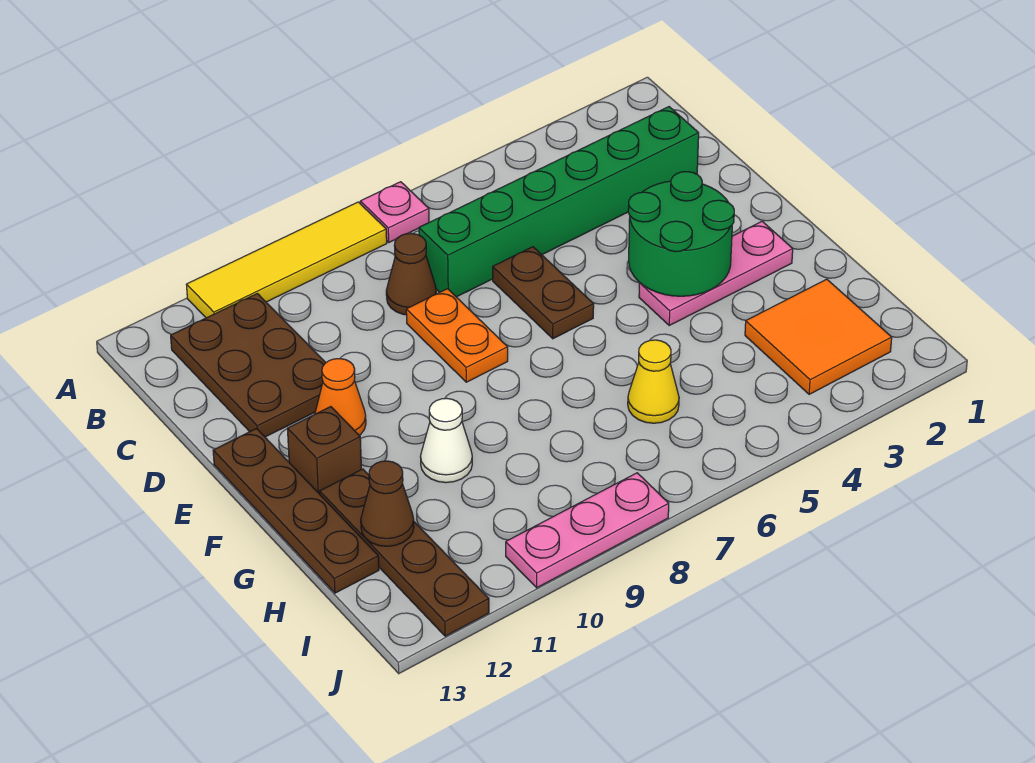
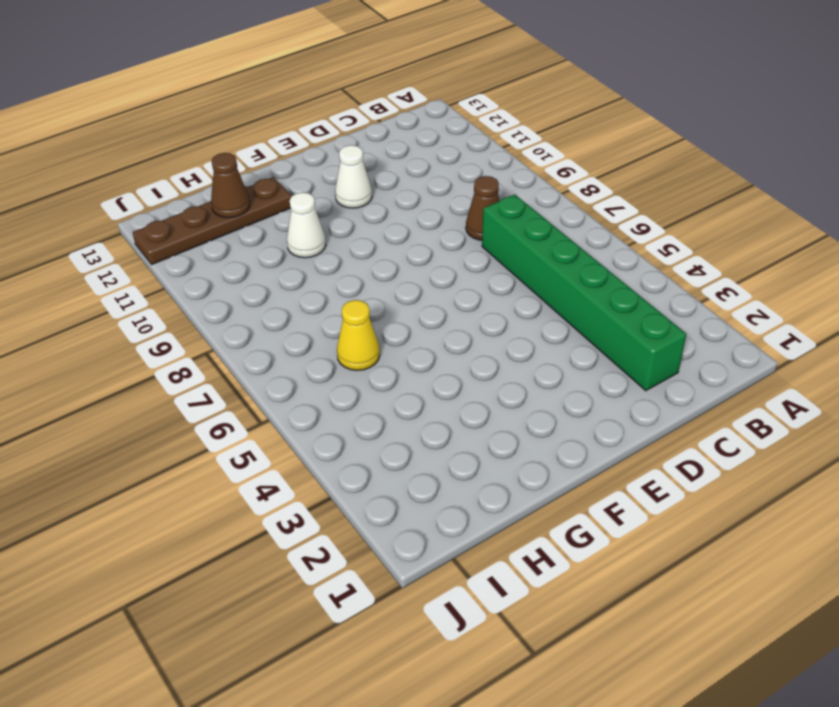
white cone E11 level 1 -> orange cone E11 level 1
none -> pink plate A7 level 1
none -> yellow tile A8:A11 level 1
none -> brown plate B11:D12 level 1

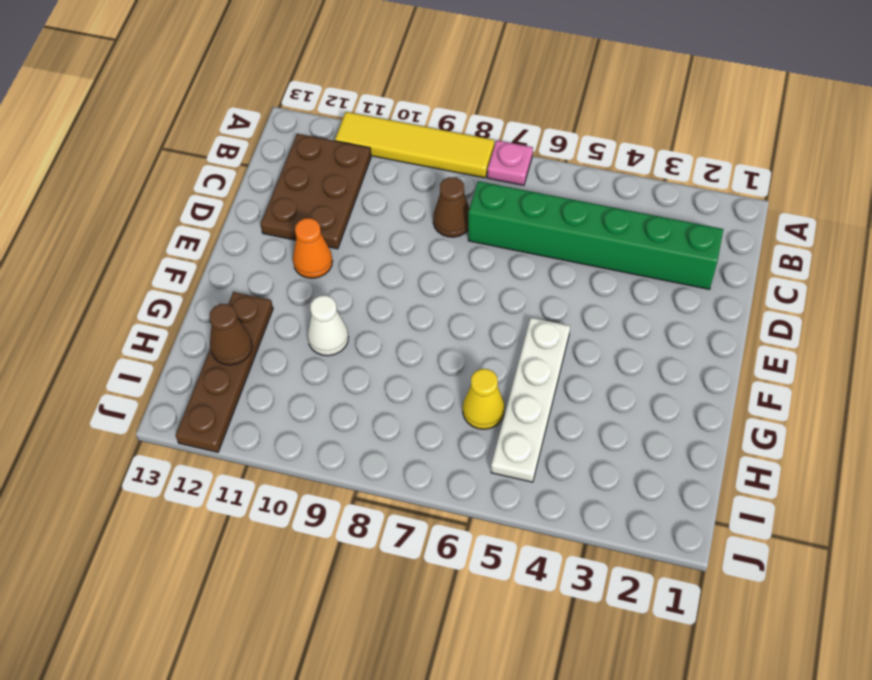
white plate F5:I5 level 1 -> none
none -> brown plate D6:E6 level 1
none -> orange plate D8:E8 level 1
none -> brown plate E13:H13 level 1

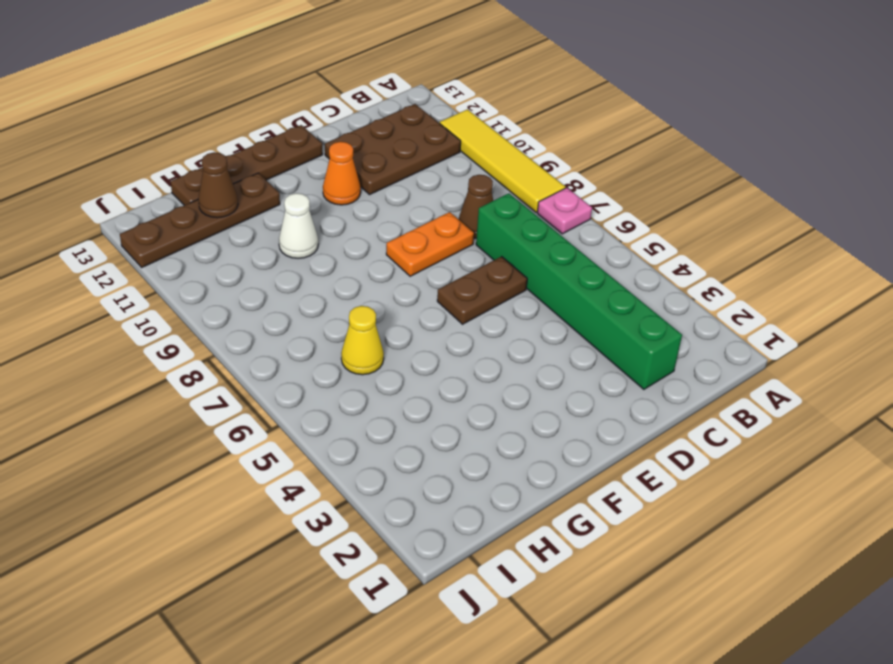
none -> pink plate F2:F4 level 1
none -> brown brick F12 level 1
none -> orange tile H2:I3 level 1

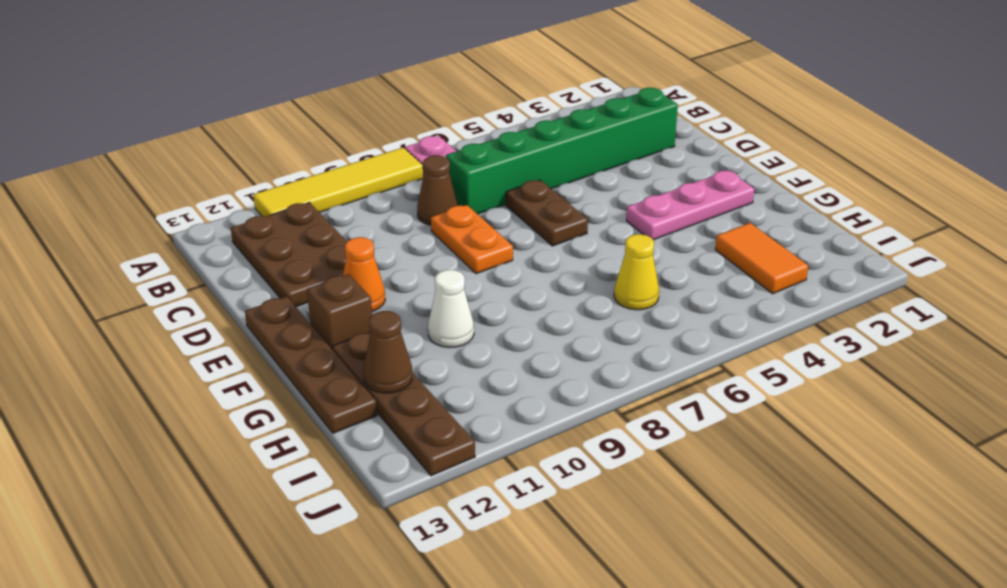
orange tile H3:I3 level 1 -> orange tile H2:I3 level 1
none -> pink plate J8:J10 level 1
none -> green round brick E3:F4 level 2

